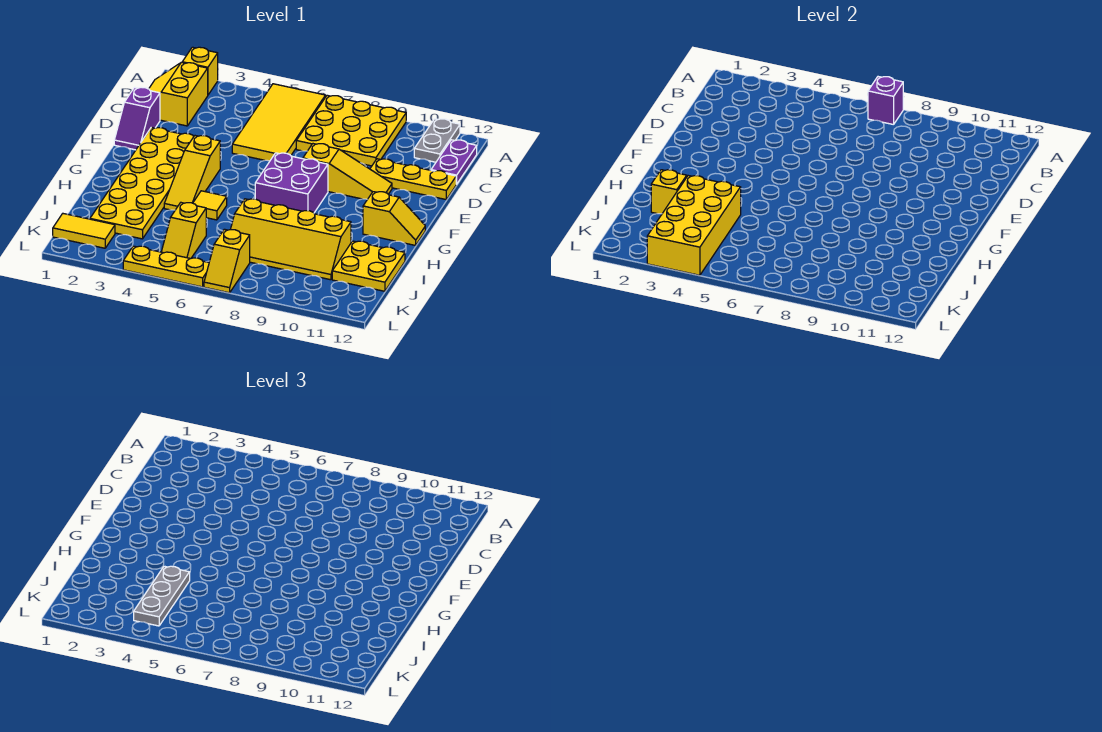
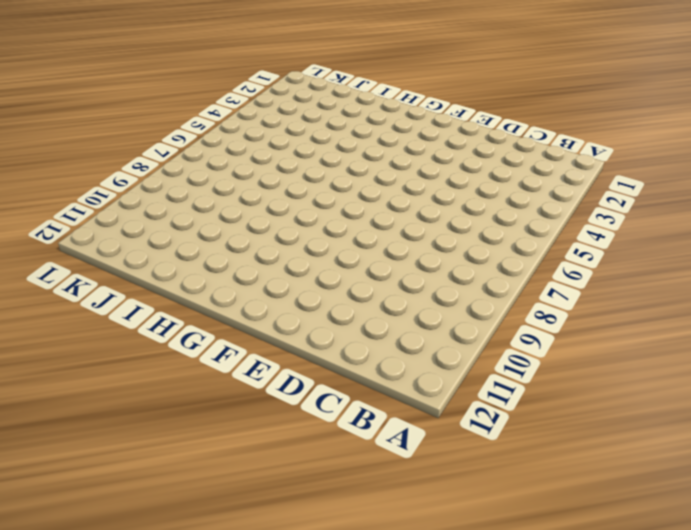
none -> yellow brick A2 level 1
none -> yellow tile A5:D6 level 1
none -> yellow plate A7:C9 level 1

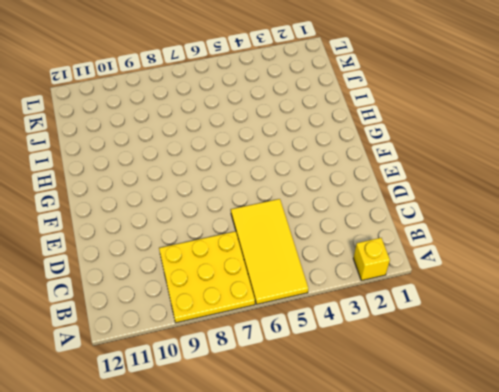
none -> grey plate A11:B11 level 1
none -> yellow slope B1:C2 level 1 top 2
none -> purple plate B12:C12 level 1

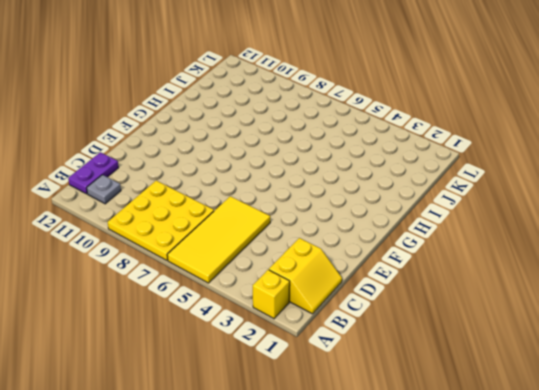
grey plate B11 level 1 -> grey plate A11:B11 level 1
none -> purple slope D1:E1 level 1 top D
none -> yellow plate D10:D12 level 1
none -> yellow plate E2:J3 level 1

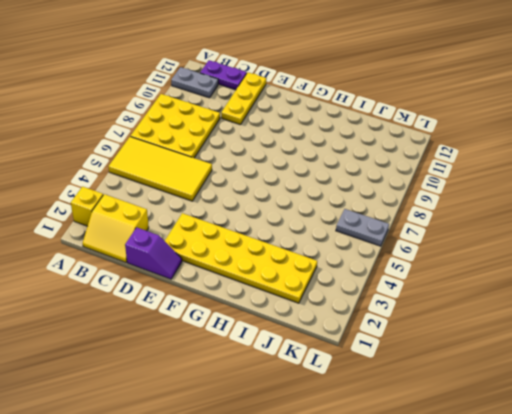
grey plate K6:L6 level 1 -> yellow plate L4:L6 level 1
none -> yellow slope E8:E10 level 1 top 8
none -> yellow slope F4:H4 level 1 top F
none -> purple brick F7:G8 level 1

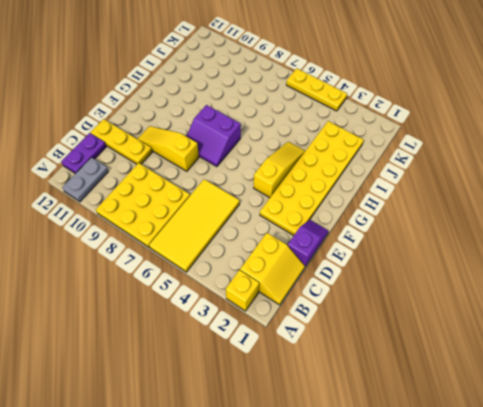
purple slope F7:G8 level 1 top G -> purple brick F7:G8 level 1
none -> yellow slope G11:G12 level 1 top 11
none -> yellow tile H5 level 1
none -> yellow slope I7:J10 level 1 top I

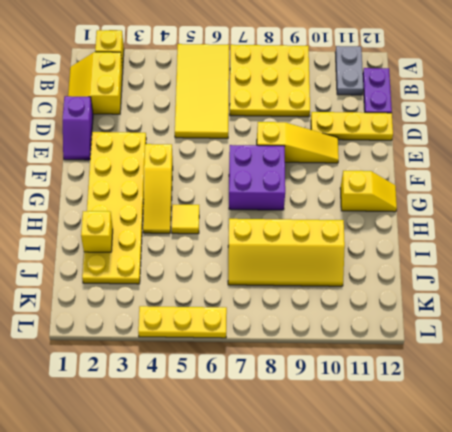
none -> yellow plate I11:J12 level 1
none -> yellow slope J5:K5 level 1 top J
none -> yellow tile K1:K2 level 1

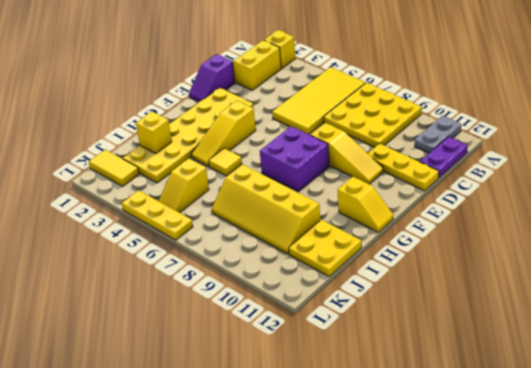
none -> yellow slope K7:L7 level 1 top K
none -> purple brick A7 level 2
none -> yellow brick I3:L4 level 2

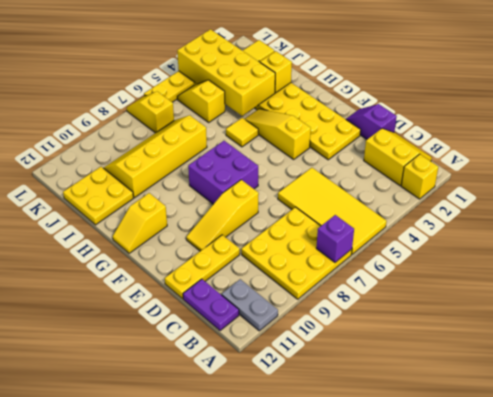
none -> grey plate I4:K4 level 3

